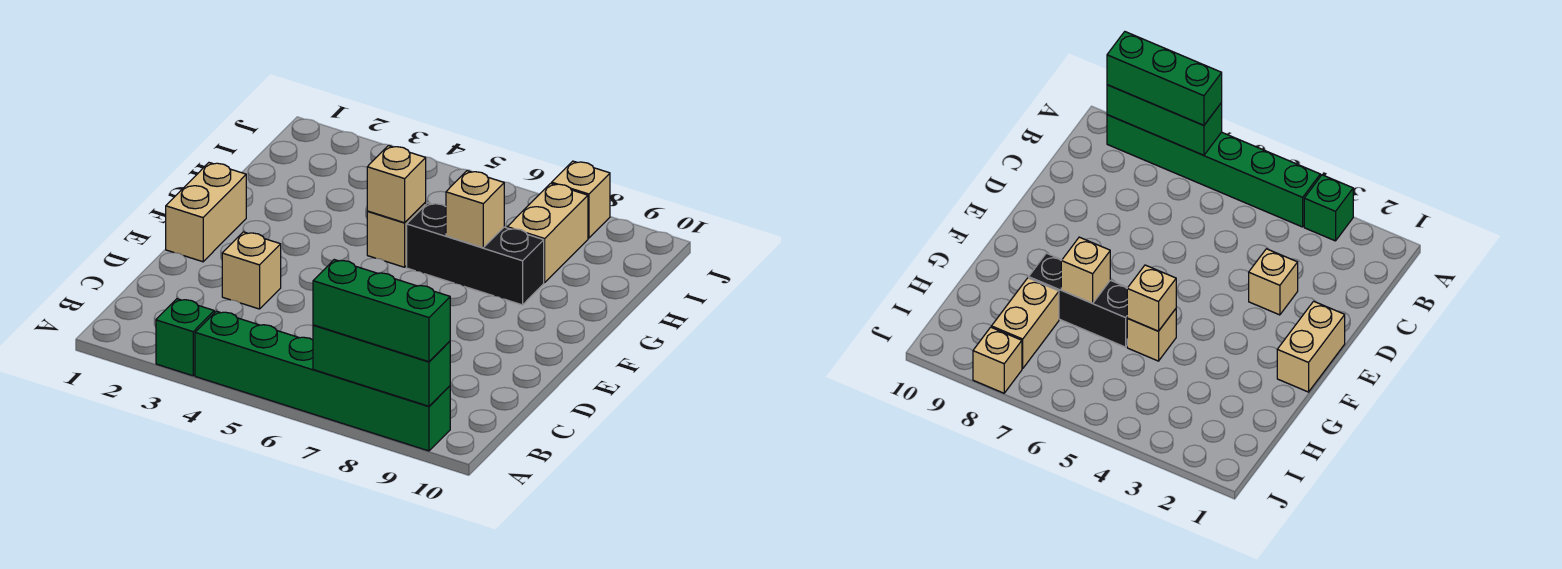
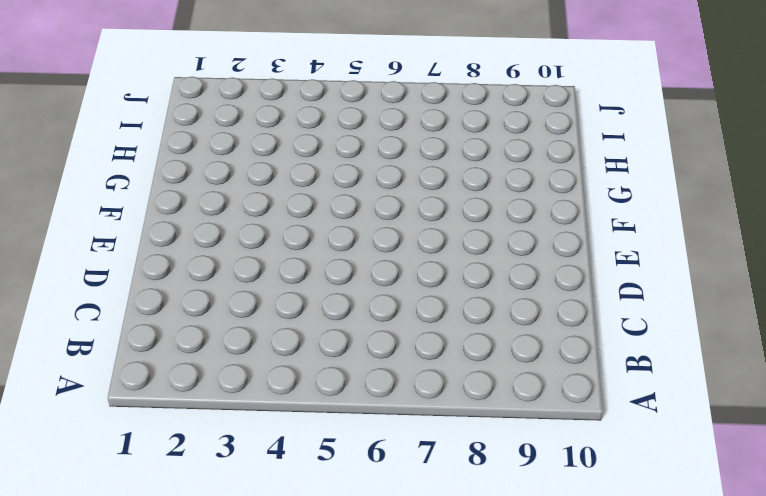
none -> green brick A3 level 1
none -> green brick A4:A9 level 1
none -> tan brick D3 level 1

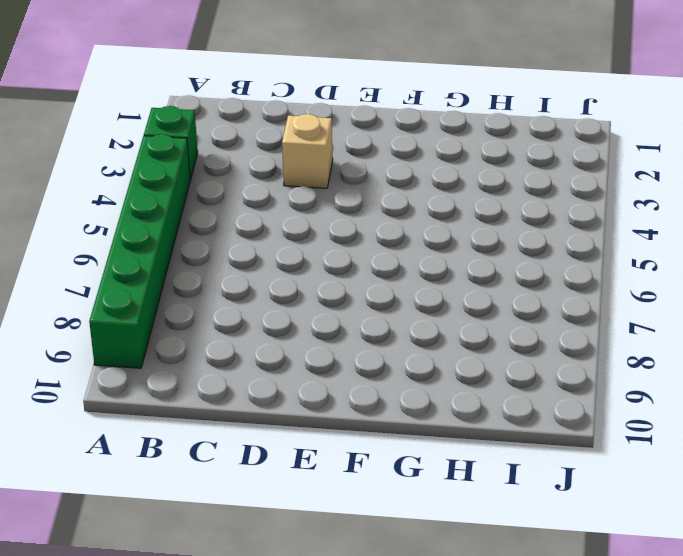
none -> tan brick E1:F1 level 1
none -> tan brick G5 level 1
none -> black brick G6:G8 level 1

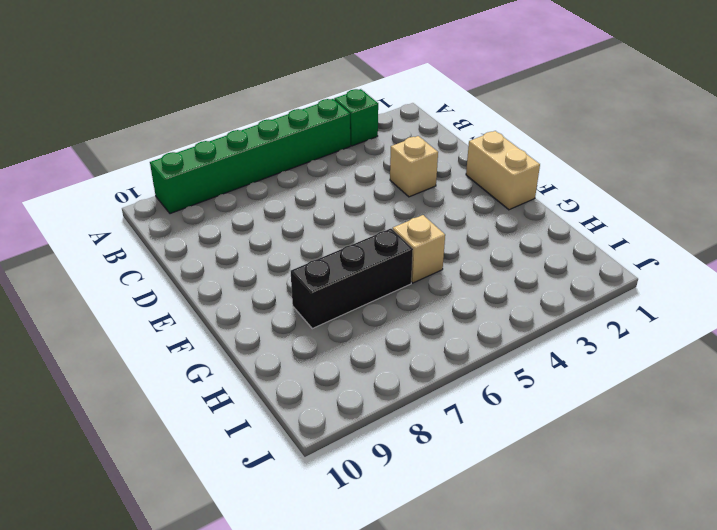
none -> tan brick H8:I8 level 1
none -> tan brick J8 level 1
none -> green brick A7:A9 level 2

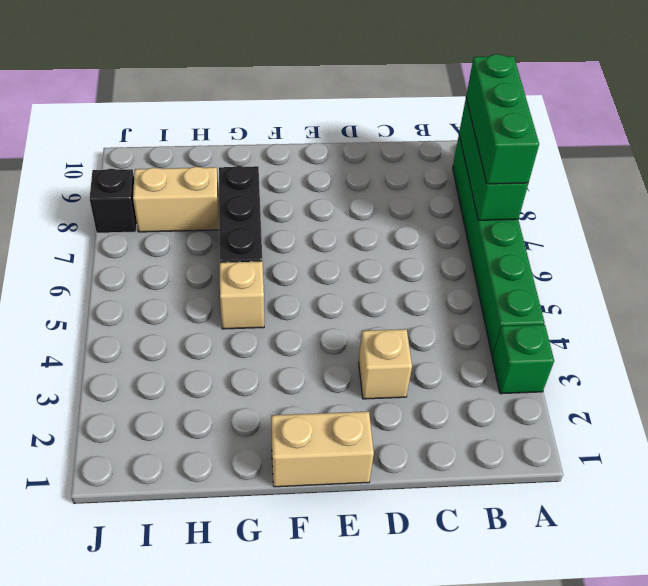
black brick J8 level 1 -> tan brick J8 level 1
none -> tan brick G5 level 2
none -> tan brick G7 level 2

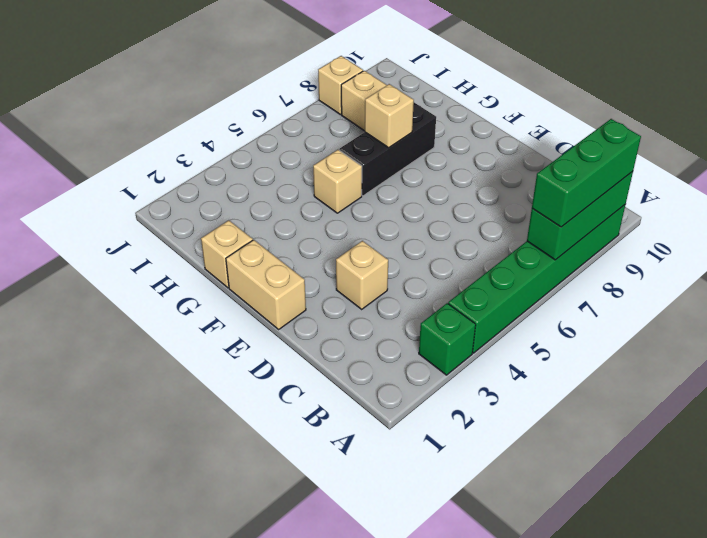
tan brick G1 level 1 -> tan brick G5 level 2

